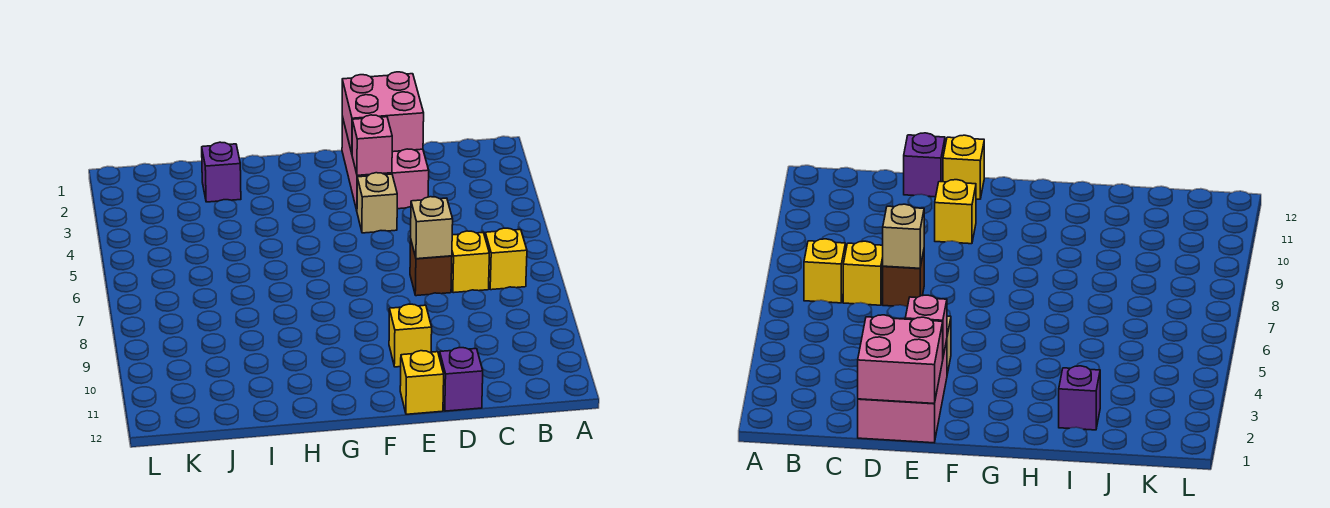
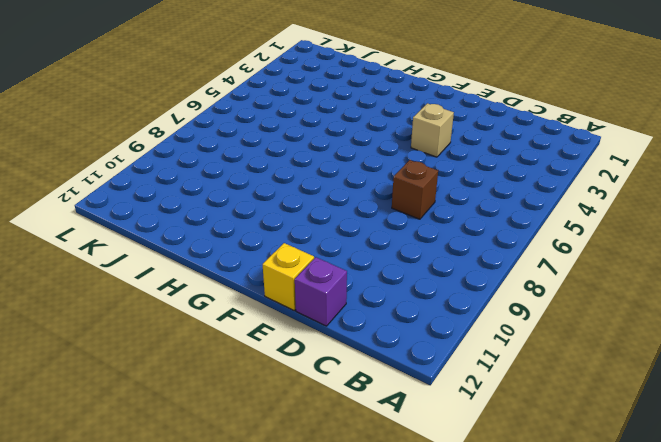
none -> yellow brick B7 level 1
none -> yellow brick C7 level 1
none -> pink brick D1:E3 level 1

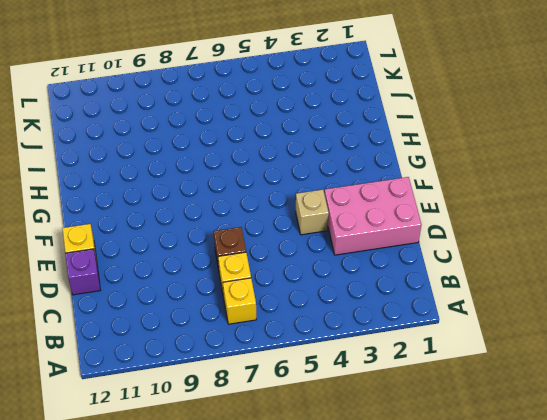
none -> yellow brick E10 level 1
none -> purple brick I2 level 1
none -> pink brick D1:E2 level 2

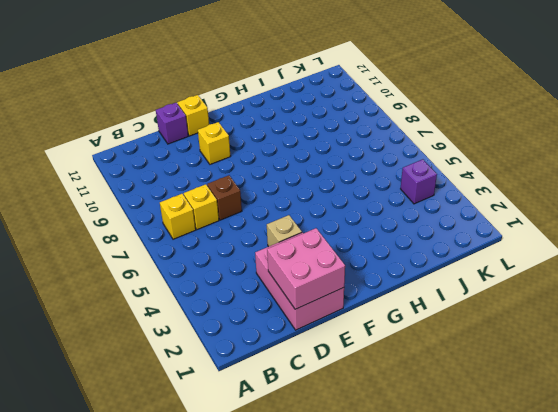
purple brick K4 level 1 -> purple brick I2 level 1
none -> tan brick D7 level 2
none -> pink brick E3 level 2

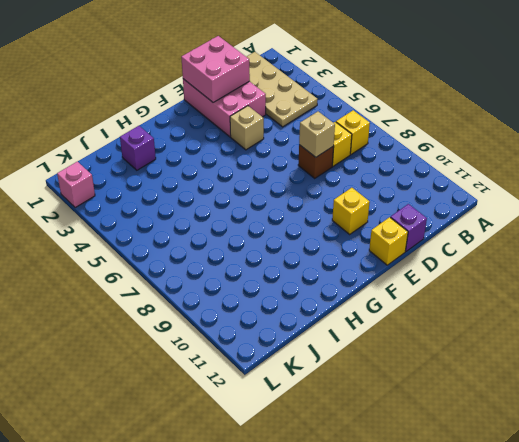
tan plate B1:C4 level 1 -> none
pink brick L2 level 1 -> pink brick E3 level 2

